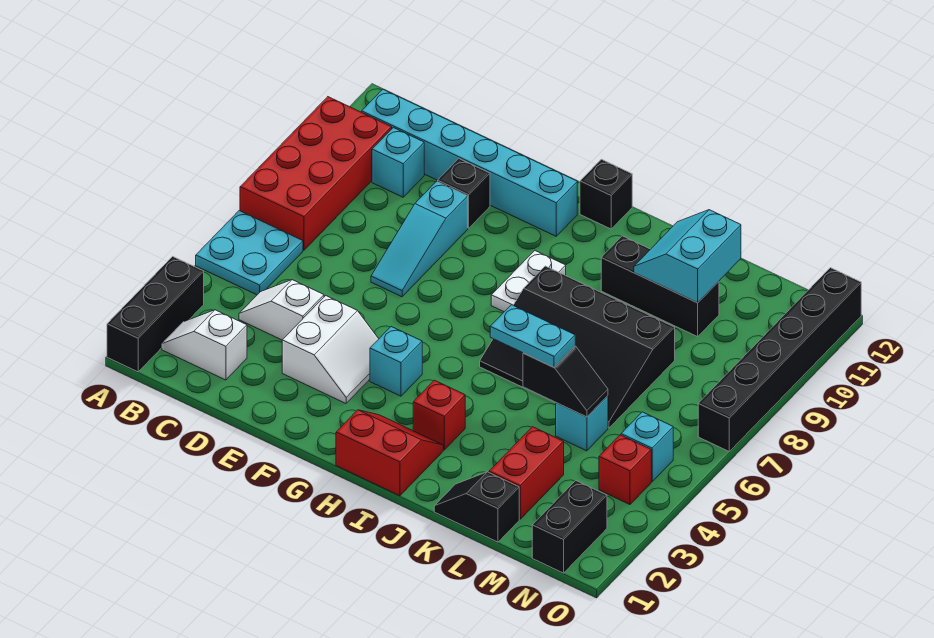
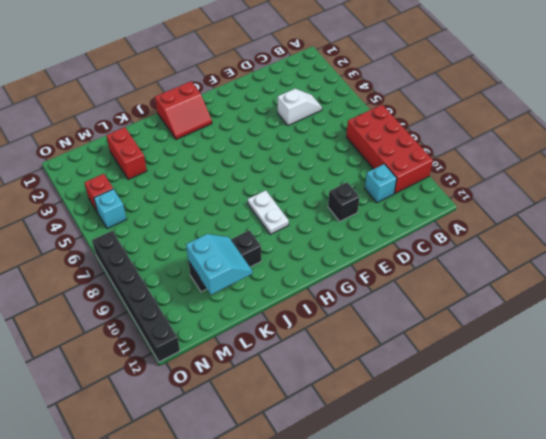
none -> black brick A1:A3 level 1
none -> cyan plate A5:B6 level 1
none -> white slope B2:C2 level 1 top C

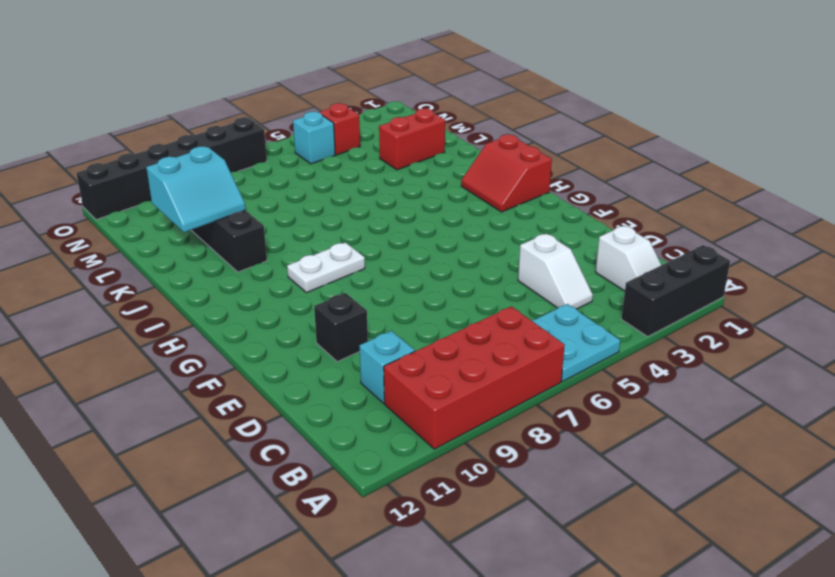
none -> cyan brick B11:G11 level 1
none -> white slope E3:F4 level 1 top E
none -> cyan slope E7:E9 level 1 top 9

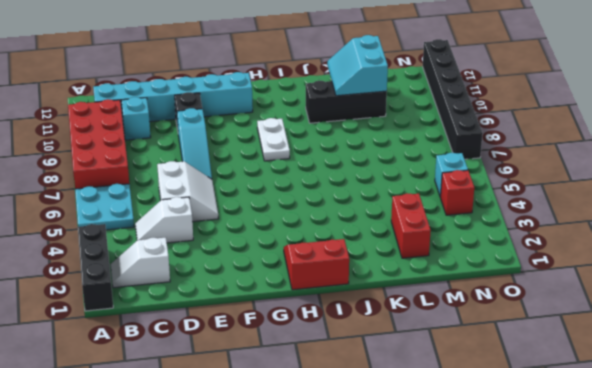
white slope D5:E6 level 1 top D -> white slope E3:F4 level 1 top E
none -> cyan brick G4 level 1
none -> black brick H12 level 1
none -> red brick I3 level 1

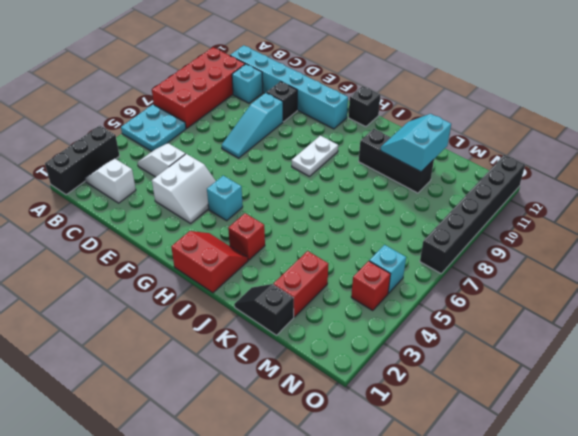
none -> black slope I6:L8 level 1 top 8
none -> cyan brick L5 level 1
none -> black brick N1:N2 level 1

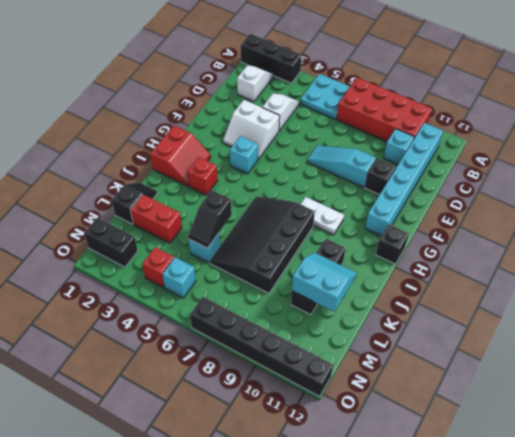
none -> cyan plate J5:K5 level 3

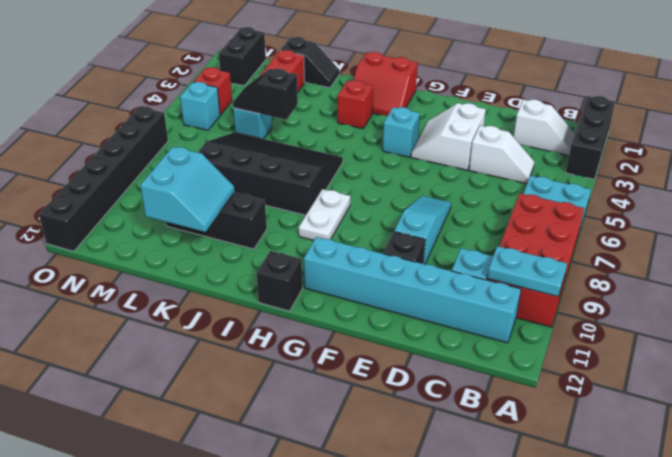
cyan plate A10:B10 level 2 -> cyan plate J5:K5 level 3

